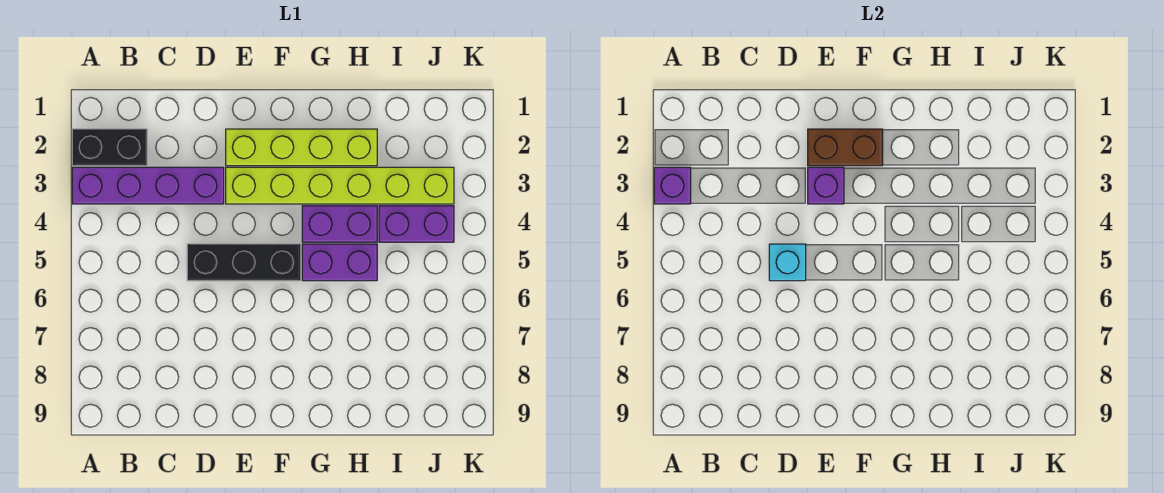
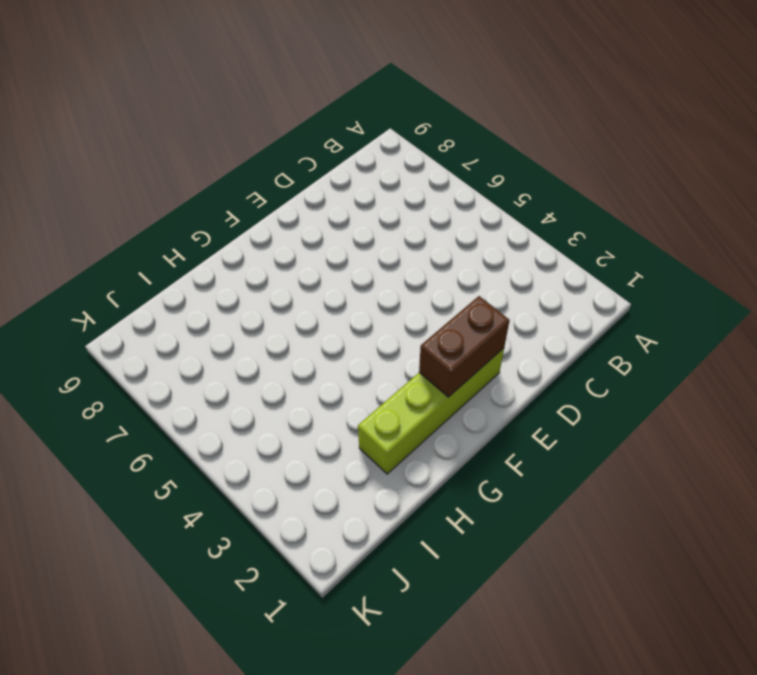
none -> black brick A2:B2 level 1
none -> purple brick A3:D3 level 1
none -> black brick D5:F5 level 1

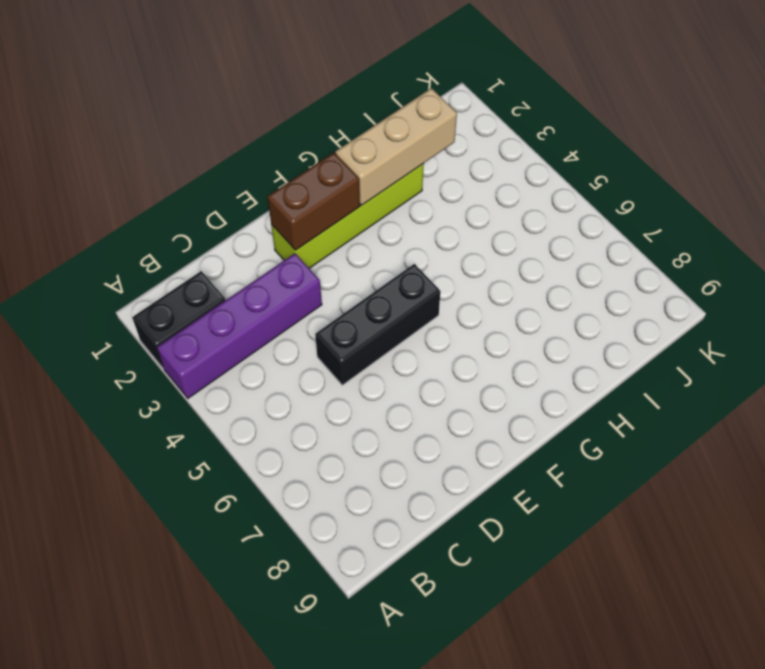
tan brick G2:I2 level 2 -> none
none -> lime brick E3:J3 level 1
none -> purple brick G4:H4 level 1
none -> purple brick G5:H5 level 1

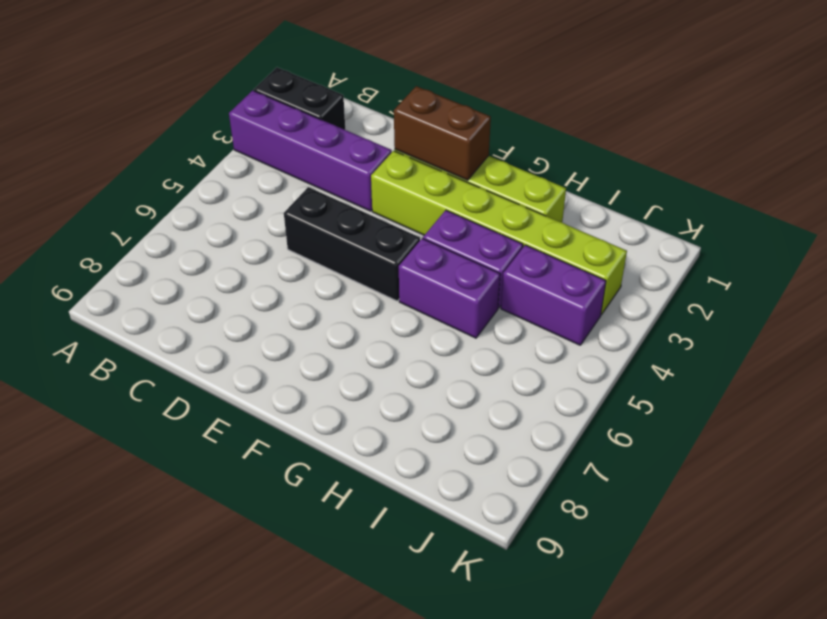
none -> purple brick A3 level 2
none -> cyan brick D5 level 2
none -> purple brick E3 level 2

